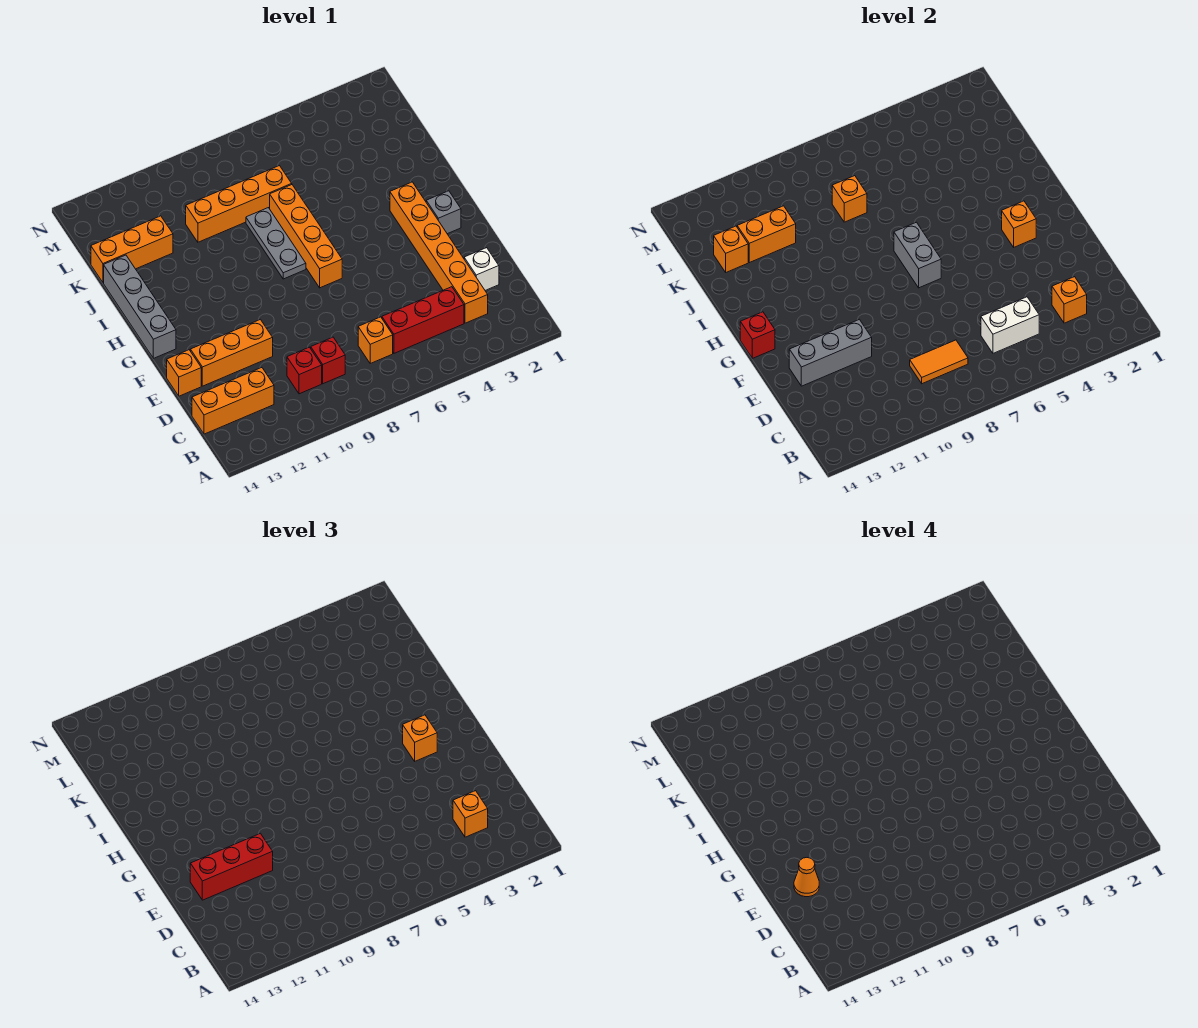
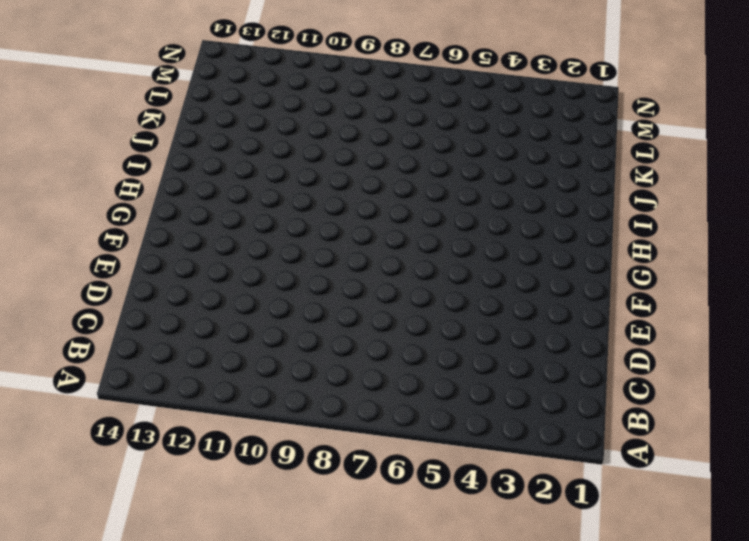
none -> orange brick C3:H3 level 1
none -> red brick C4:C6 level 1
none -> orange brick C7 level 1

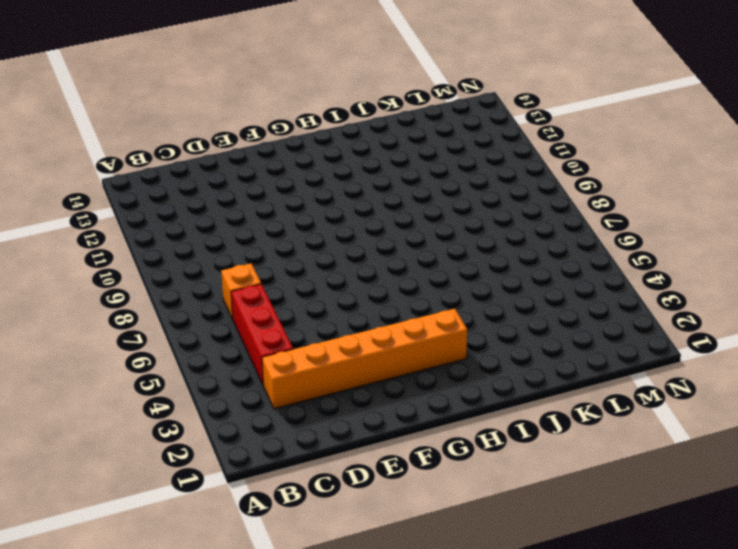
none -> red brick C9 level 1
none -> red brick C10 level 1
none -> orange brick C12:C14 level 1

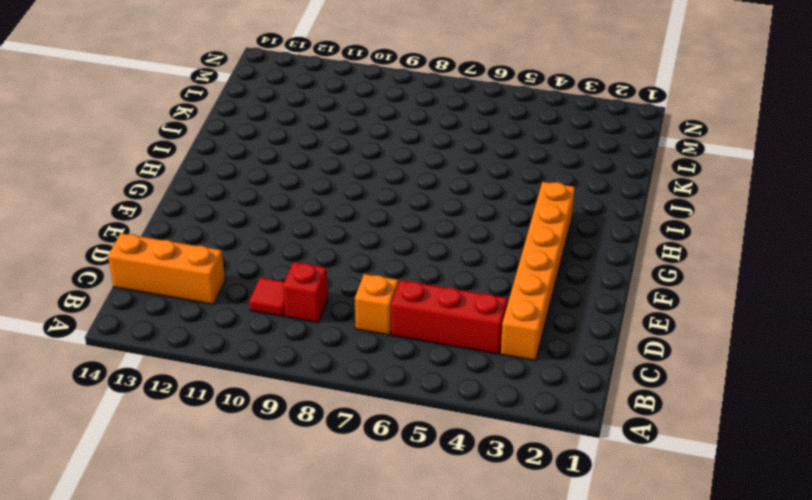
red tile C10 level 1 -> red brick C10 level 1
none -> white brick D2 level 1
none -> orange brick E11:E13 level 1
none -> orange brick E14 level 1

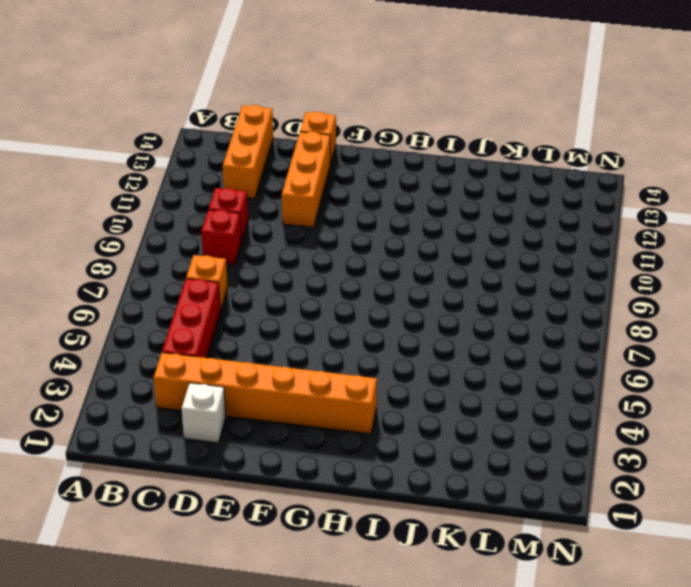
none -> grey brick G2 level 1
none -> orange brick G7:J7 level 1
none -> grey brick G14:J14 level 1

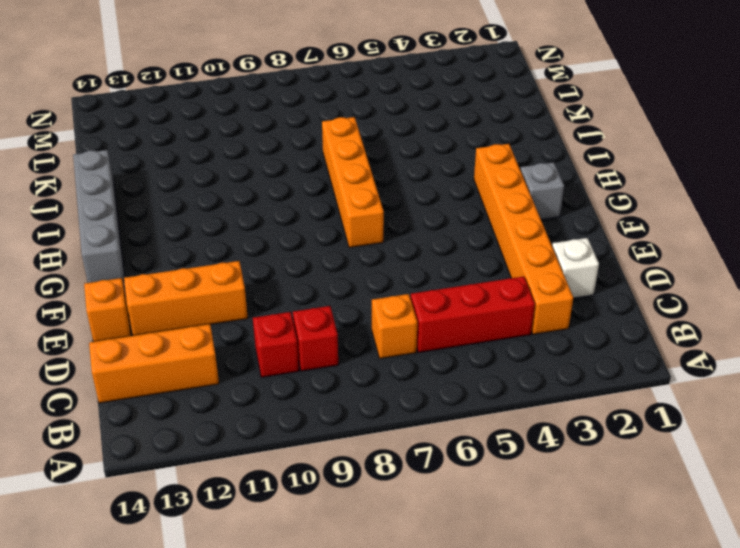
none -> grey plate H8:J8 level 1
none -> orange brick K7:K10 level 1
none -> orange brick K12:K14 level 1

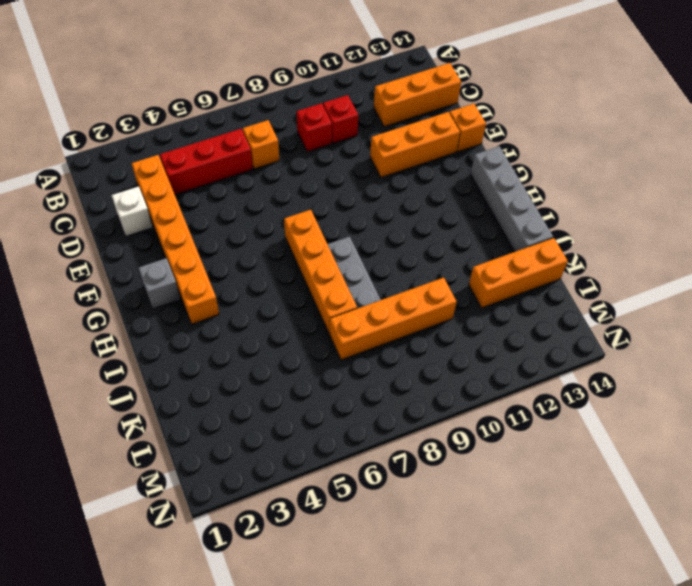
none -> orange brick C3 level 2
none -> white brick C5:C6 level 2
none -> orange tile C8:C9 level 2

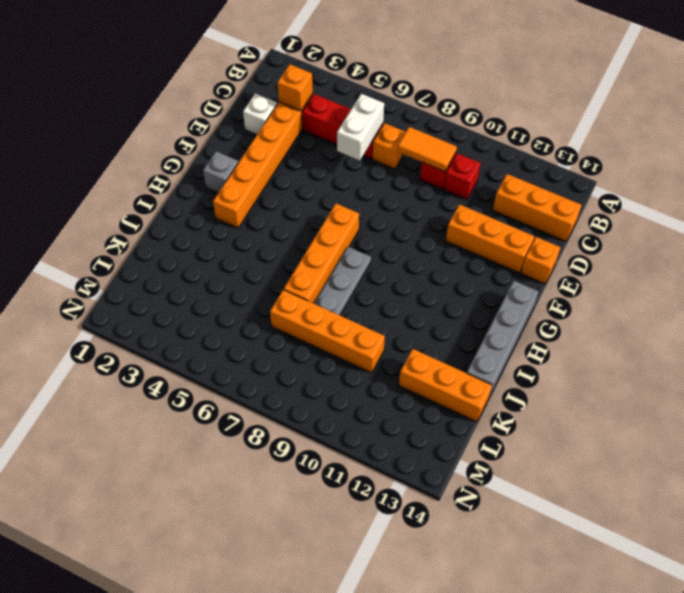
white brick C6:D6 level 2 -> white brick C5:C6 level 2
none -> grey brick E11:E13 level 2
none -> orange brick G3 level 2
none -> grey brick G7:H7 level 2

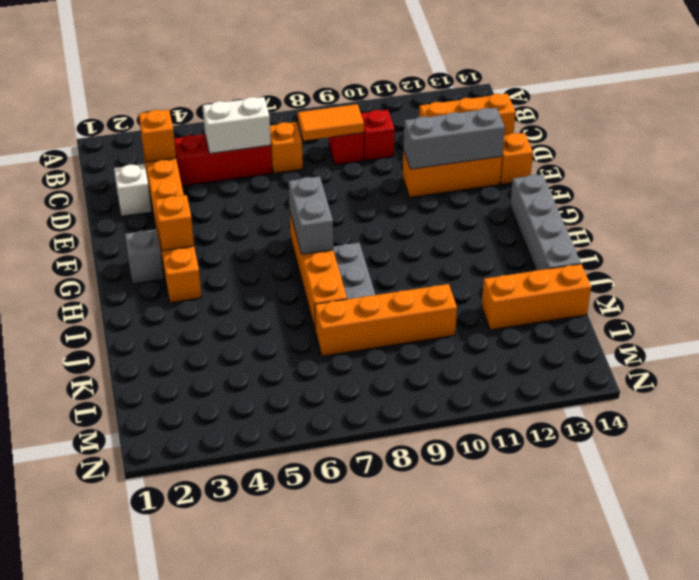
none -> red brick G14 level 2
none -> orange brick K8 level 2
none -> orange brick K11:K12 level 2

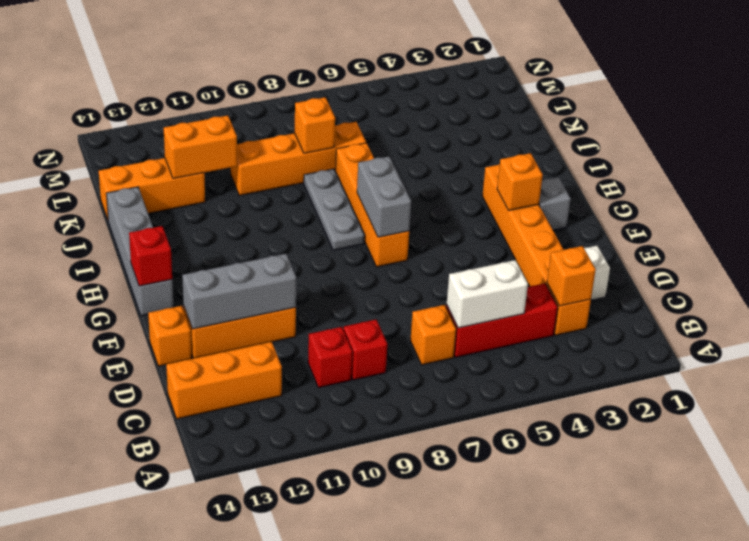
none -> orange tile C8:C9 level 2
none -> orange brick K13 level 2
none -> orange brick C3 level 3

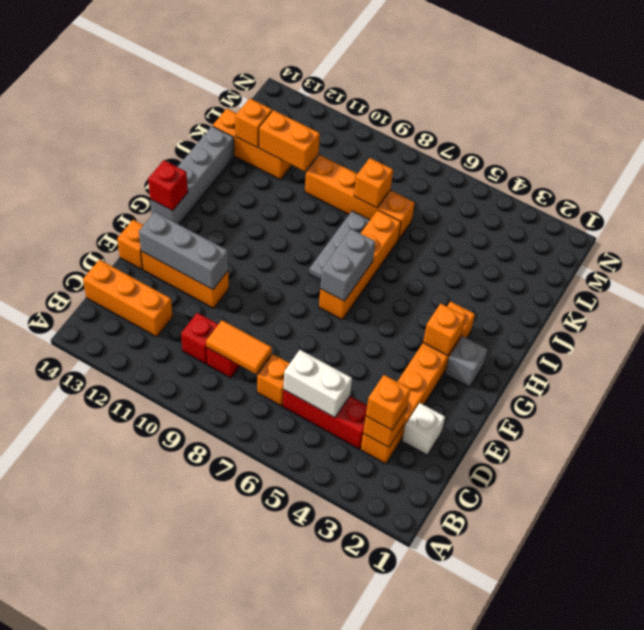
none -> red brick E11:E13 level 3
none -> orange brick G3 level 3
none -> orange cone E13 level 4

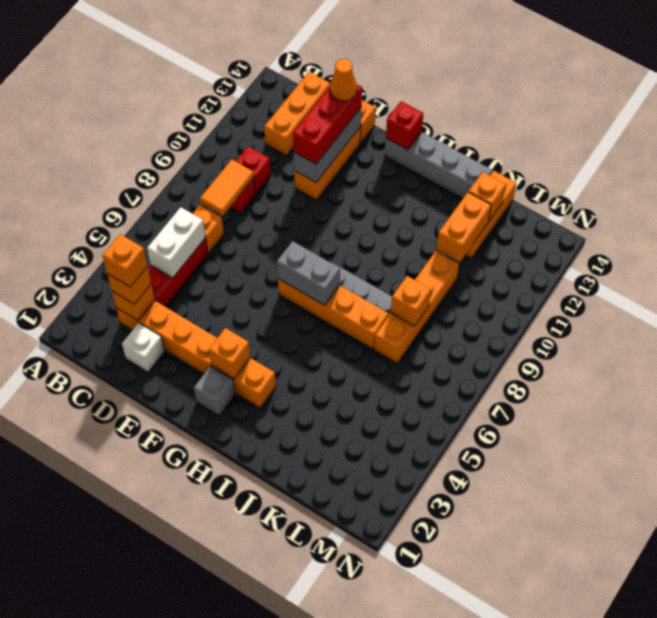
orange brick C3 level 4 -> orange brick G3 level 3

